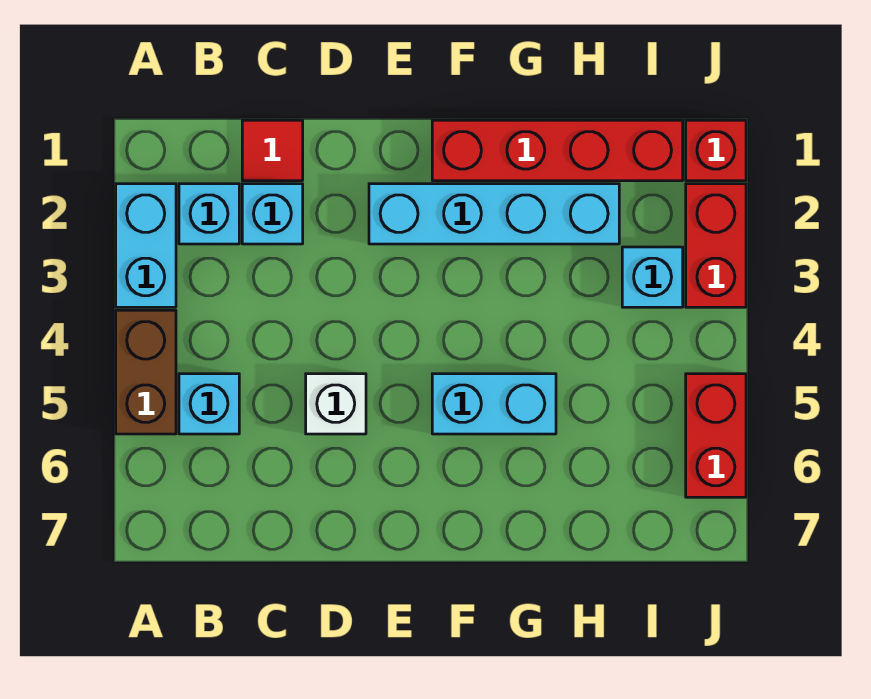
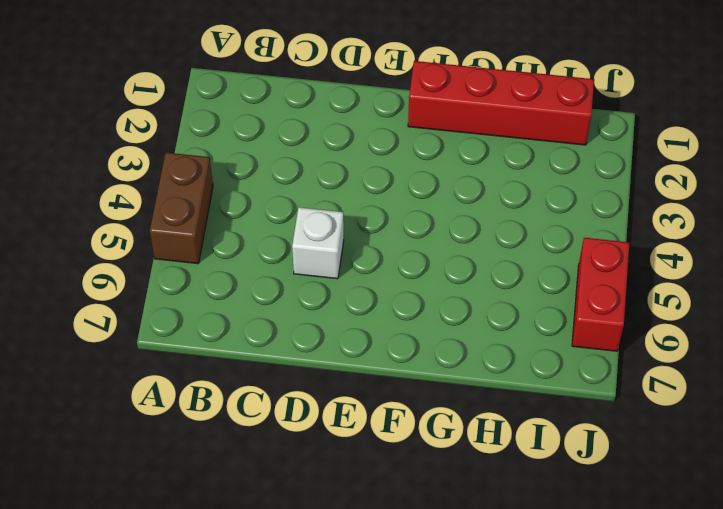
none -> cyan brick A2:A3 level 1
none -> cyan brick B2 level 1
none -> cyan brick B5 level 1

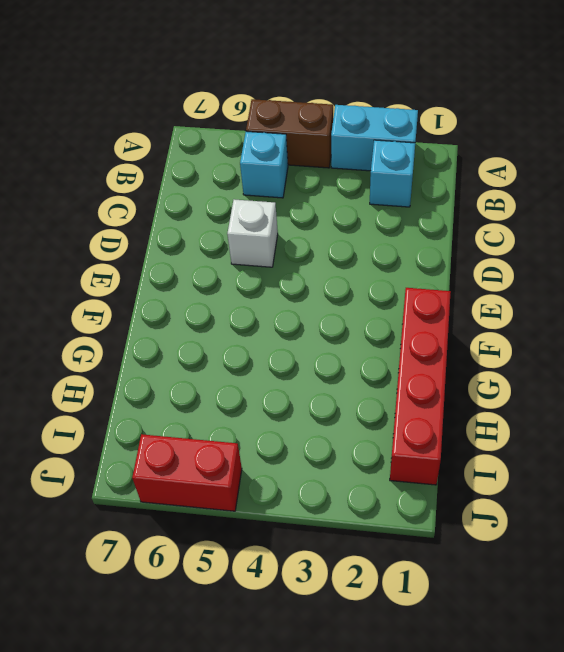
none -> red tile C1 level 1
none -> cyan brick C2 level 1
none -> cyan brick E2:H2 level 1

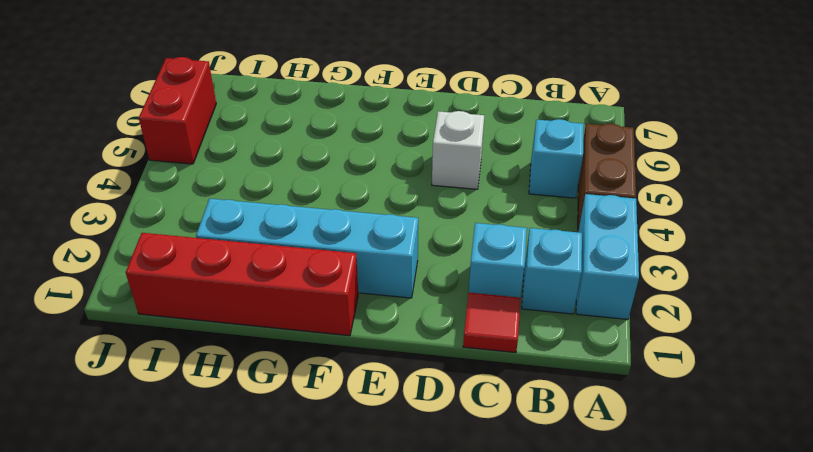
none -> cyan brick F5:G5 level 1
none -> cyan brick I3 level 1
none -> red brick J1 level 1

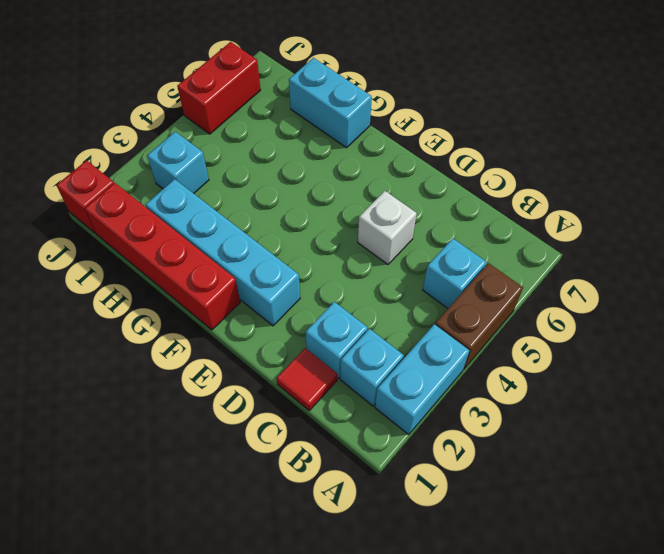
cyan brick G7:H7 level 1 -> cyan brick F5:G5 level 1
none -> red brick J2:J3 level 1

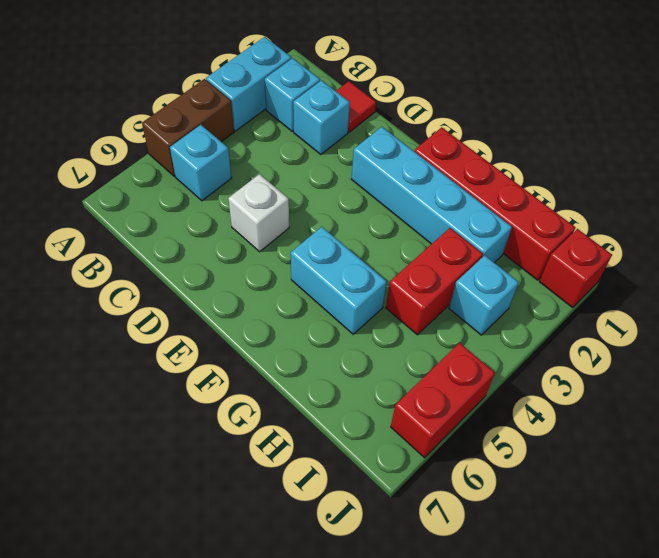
red brick H3:H4 level 1 -> red brick J2:J3 level 1

